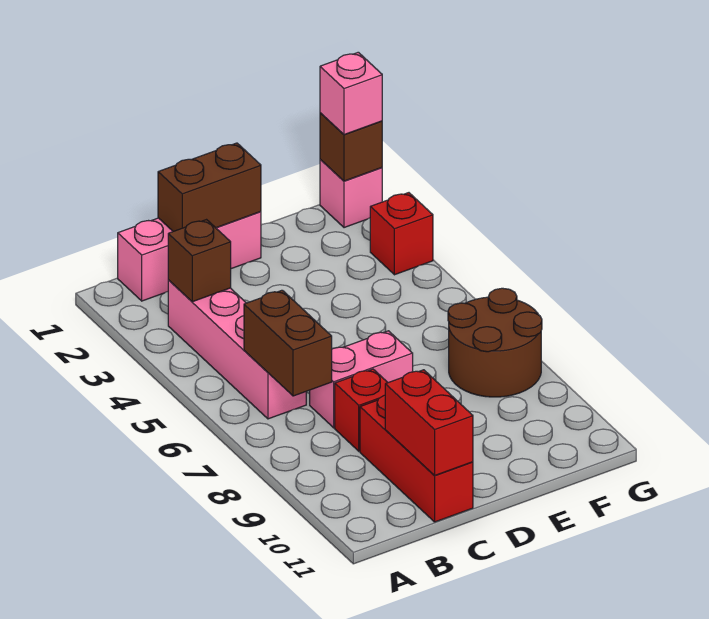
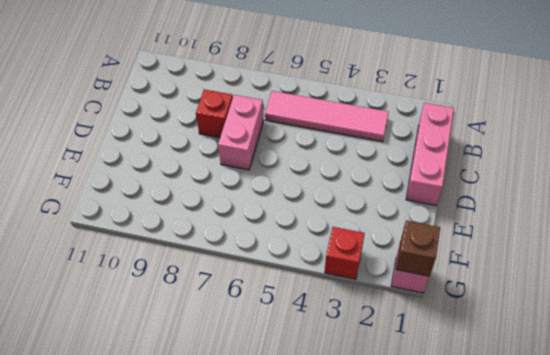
pink tile B3:B6 level 1 -> pink brick B3:B6 level 1
none -> red brick C9:C11 level 1
none -> brown round brick F7:G8 level 1
none -> brown brick B3 level 2

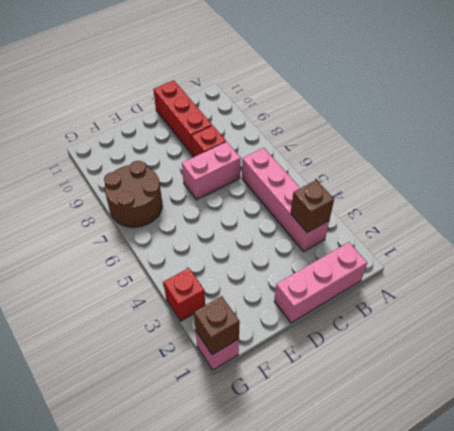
none -> brown brick B6:B7 level 2
none -> brown brick C1:D1 level 2
none -> red brick C10:C11 level 2

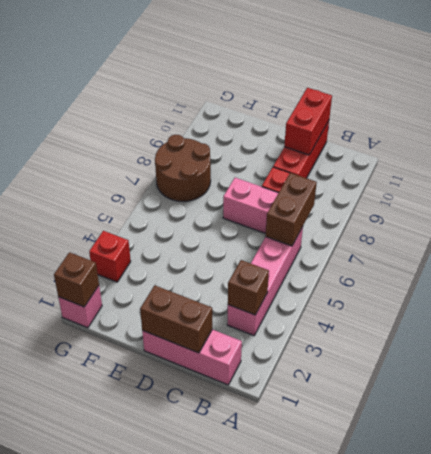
none -> pink brick G1 level 3

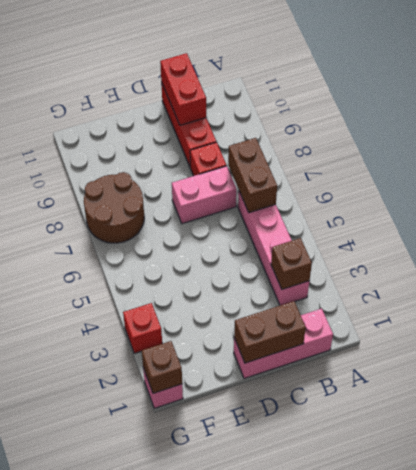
none -> pink brick G1 level 3

